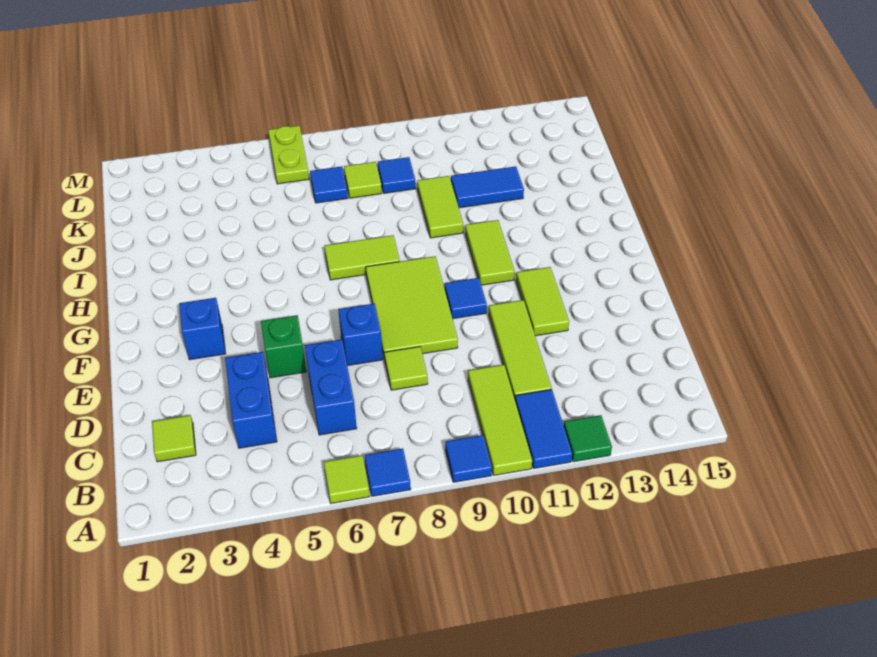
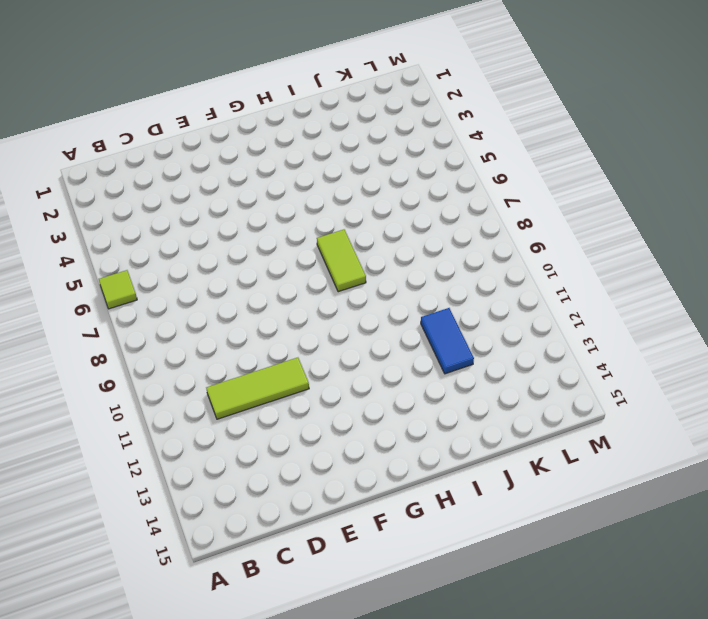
none -> blue tile A7 level 1
none -> blue tile A9 level 1
none -> lime tile A10:C10 level 1

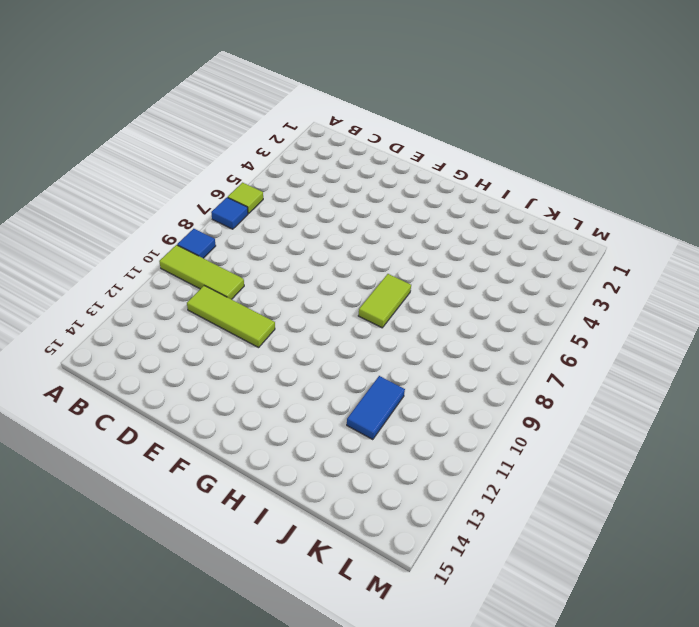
none -> blue tile A11:B11 level 1
none -> green tile A12 level 1
none -> lime tile C2 level 1

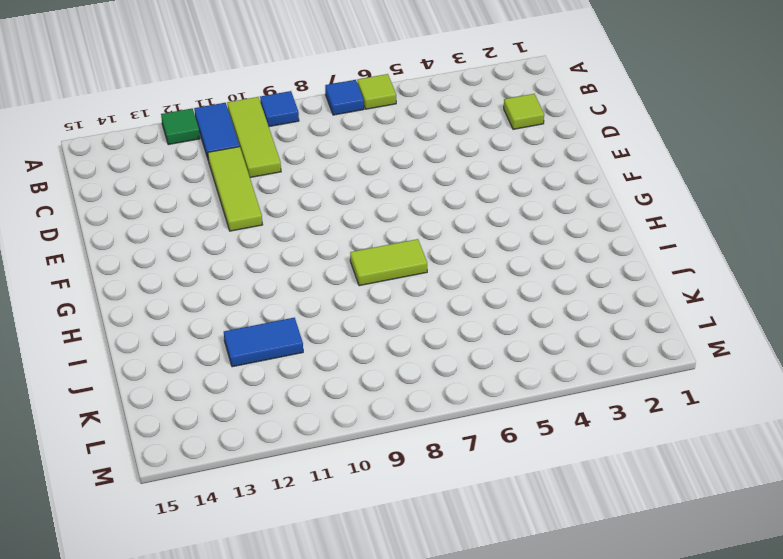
none -> blue brick C4:D4 level 1
none -> blue brick C6:D6 level 1
none -> lime tile D8 level 1

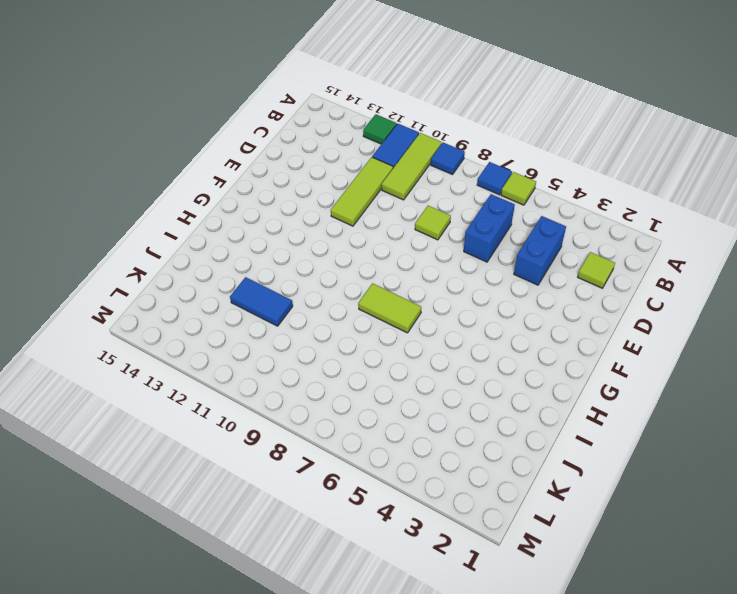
none -> green brick E5 level 1
none -> blue brick E7 level 1
none -> lime tile E8:G9 level 1

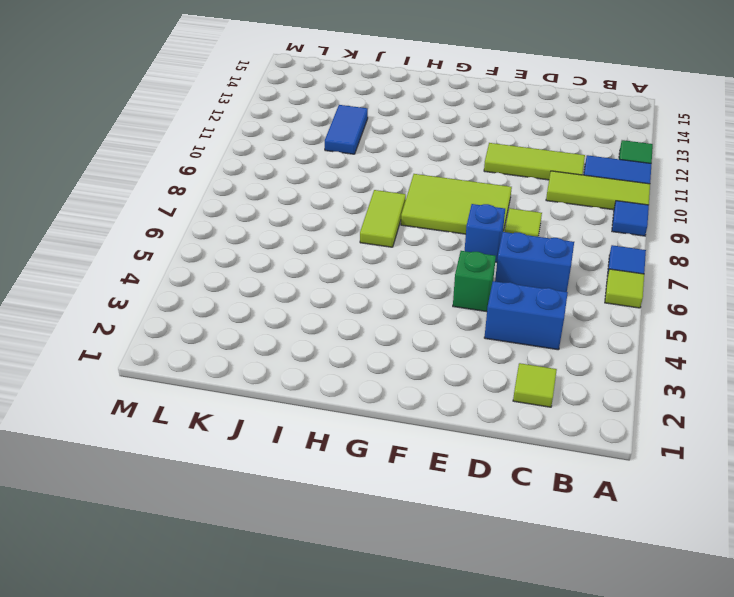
none -> lime tile E12:F12 level 1
none -> blue brick F3 level 1
none -> blue tile F10 level 1

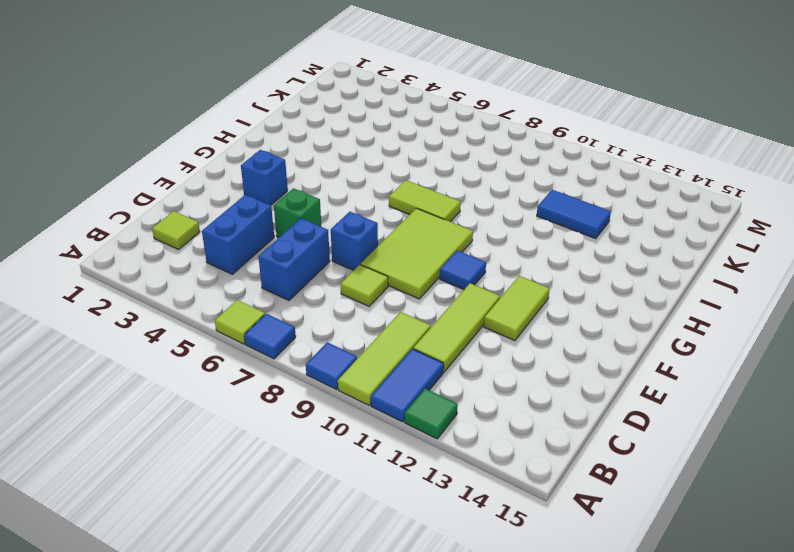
none -> lime tile G11:H11 level 1
none -> lime tile I10:J10 level 1
none -> blue tile K7 level 1

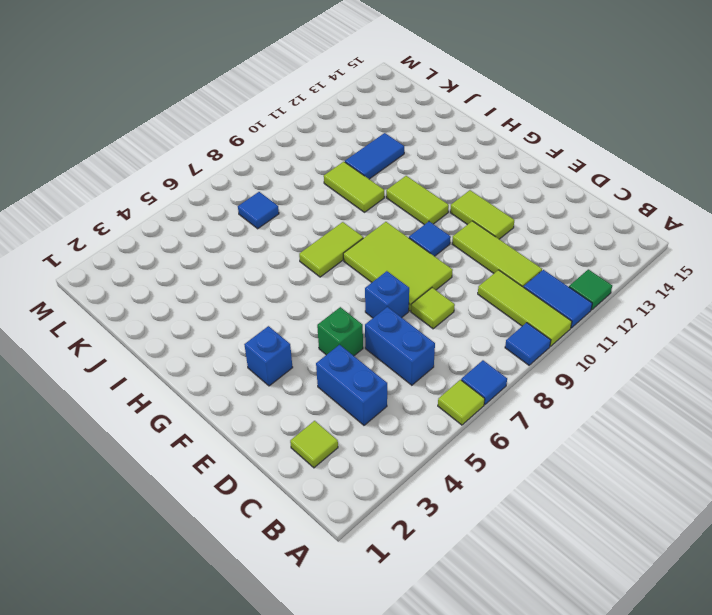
none -> lime tile K8 level 1
none -> blue tile K9 level 1
none -> lime plate L6:M6 level 1

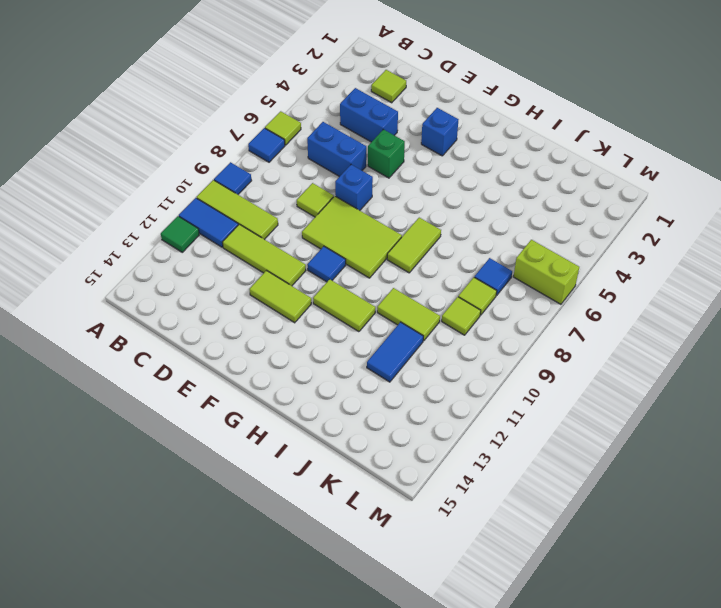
lime tile K9 level 1 -> blue tile K9 level 1
lime brick L6:M6 level 1 -> lime plate L6:M6 level 1

